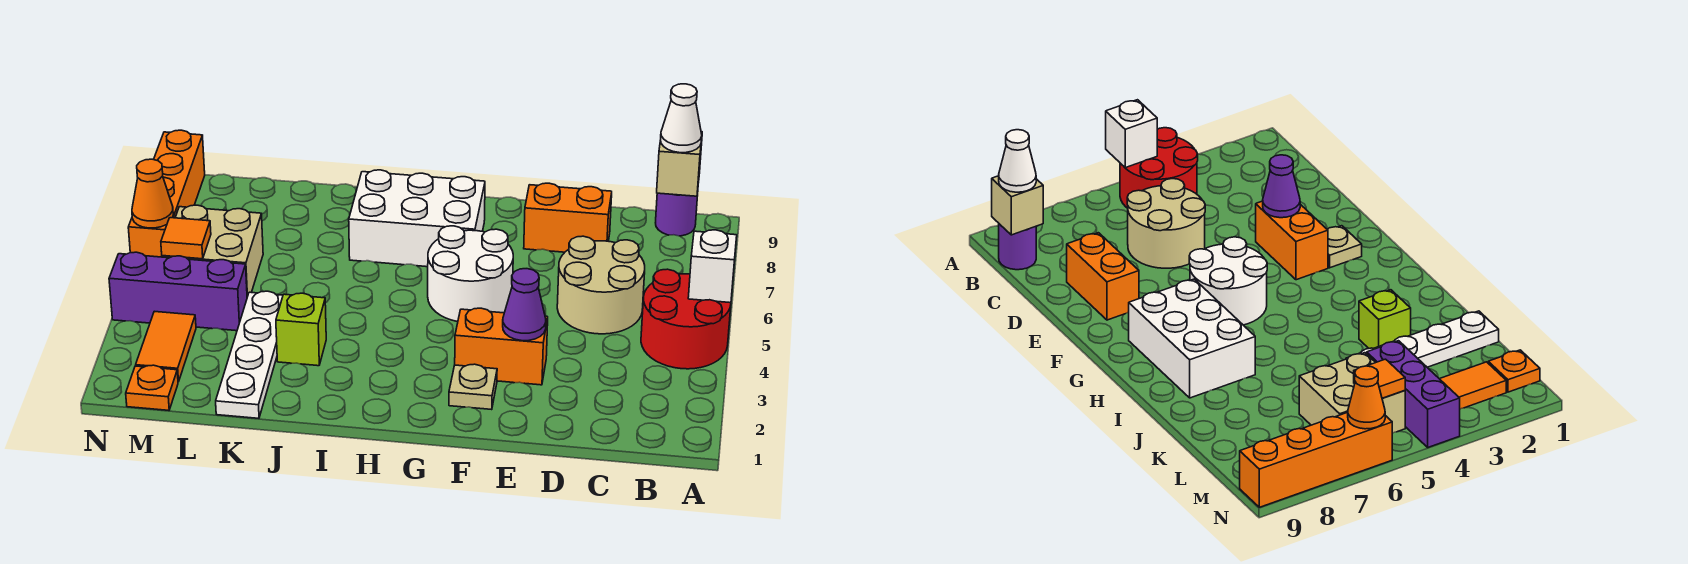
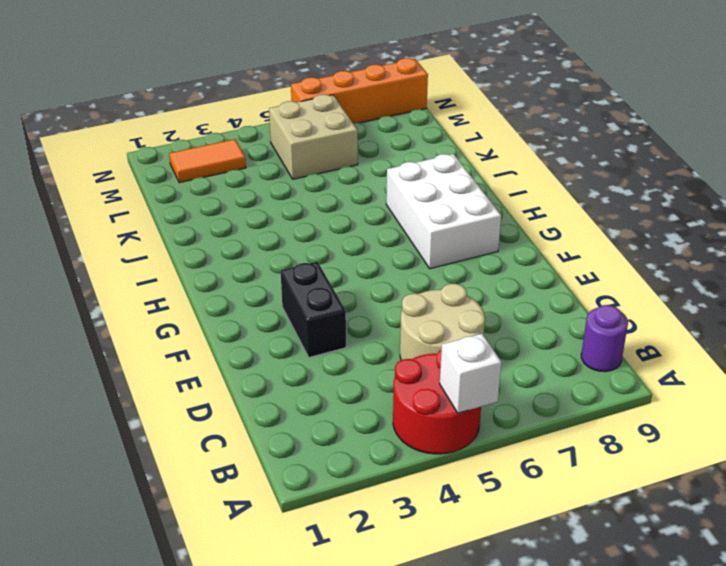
black brick E3:F3 level 1 -> orange brick E3:F3 level 1
none -> orange brick D8:E8 level 1
none -> tan plate F2 level 1
none -> white round brick F5:G6 level 1

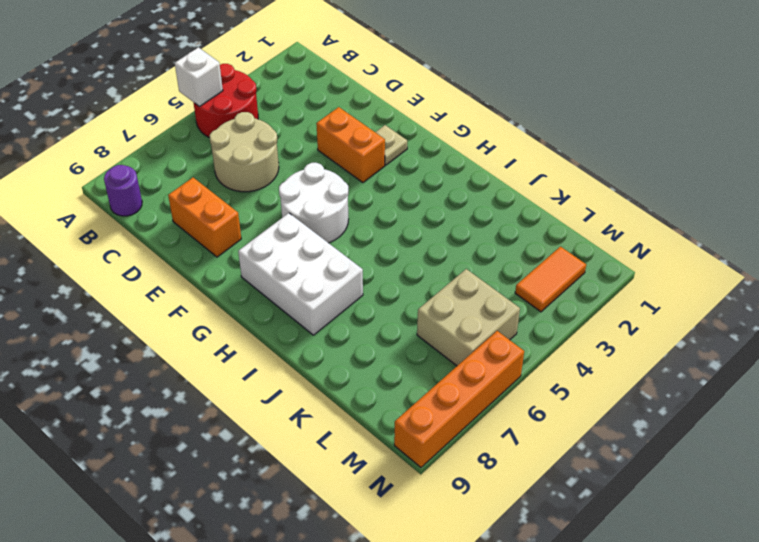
none -> lime brick J3 level 1
none -> white plate K1:K4 level 1
none -> purple brick L4:N4 level 1

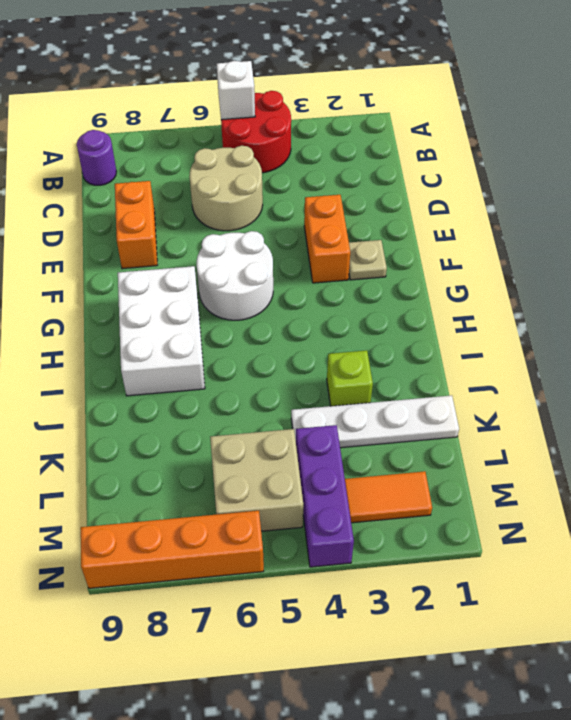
none -> orange plate M1 level 1
none -> tan brick B9 level 2
none -> purple cone E3 level 2

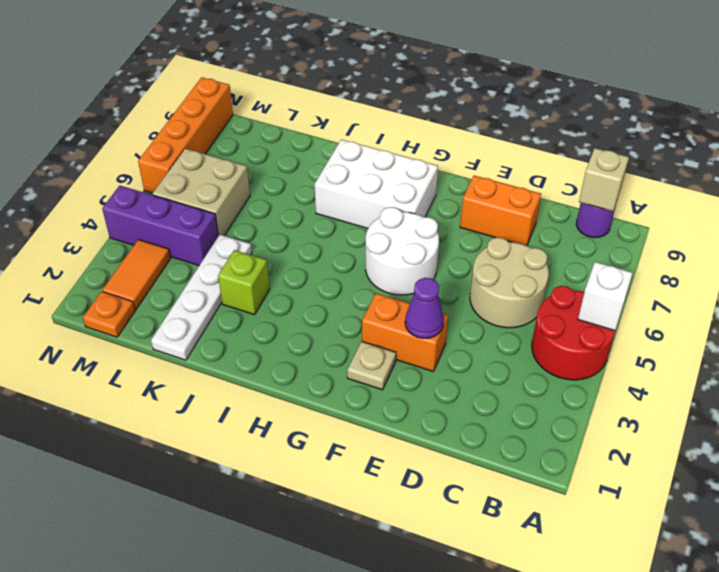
none -> orange tile M5 level 2
none -> orange cone N6 level 2
none -> white cone B9 level 3

